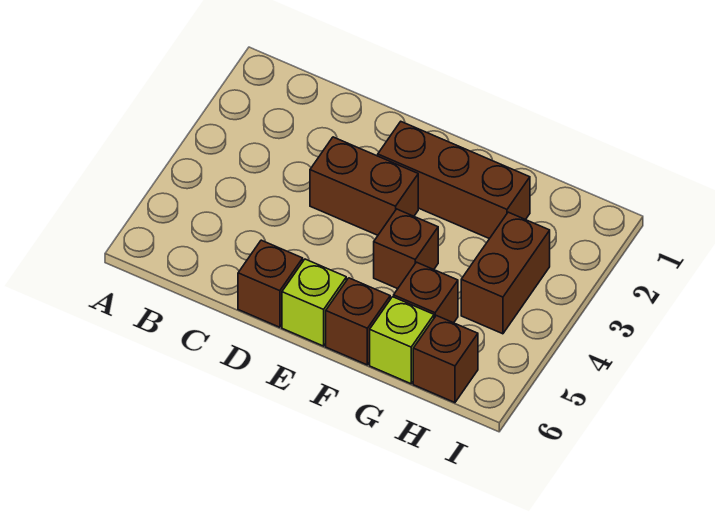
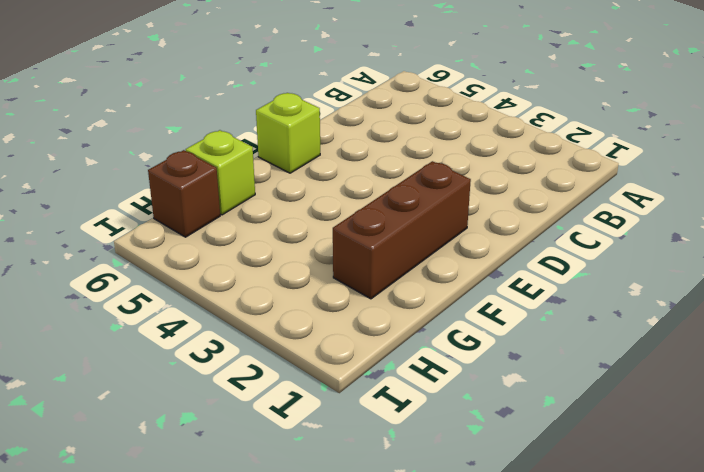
none -> brown brick D3:E3 level 1
none -> brown brick D6 level 1

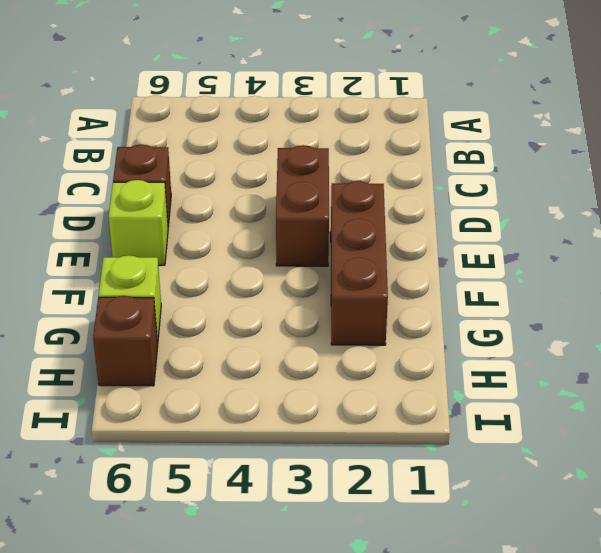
none -> brown brick F4 level 1
none -> brown brick F6 level 1

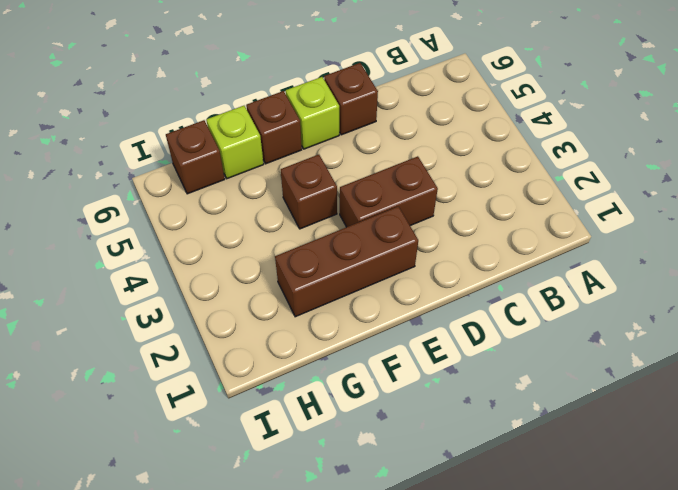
none -> brown brick G5 level 1
none -> brown brick H3:H4 level 1

